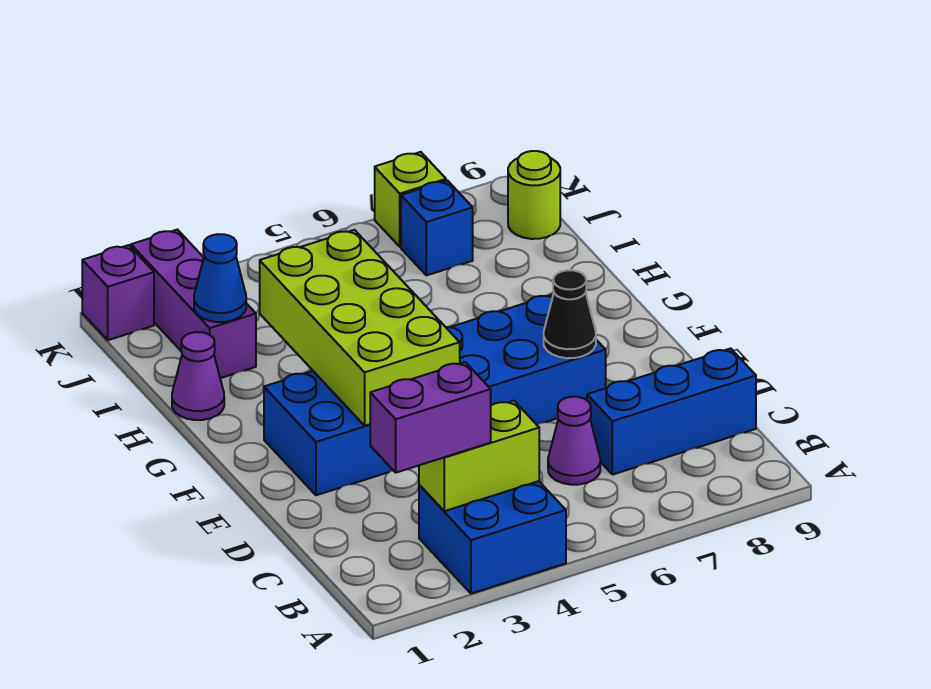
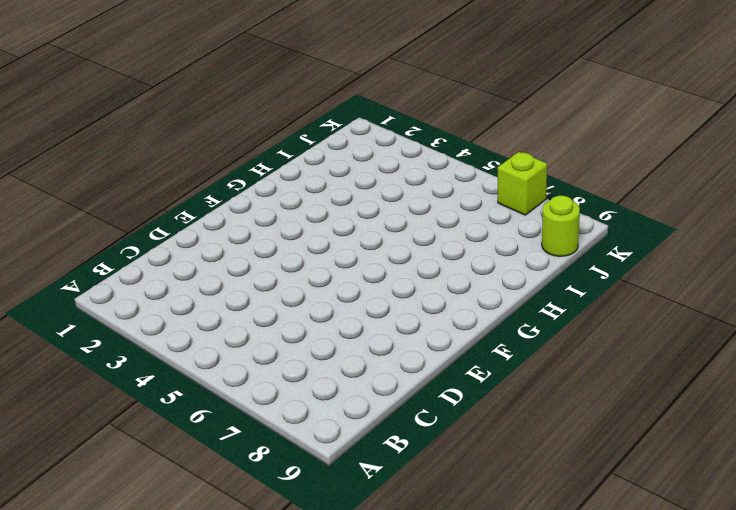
none -> blue brick A3:B4 level 1
none -> purple cone C6 level 1
none -> blue brick C7:C9 level 1

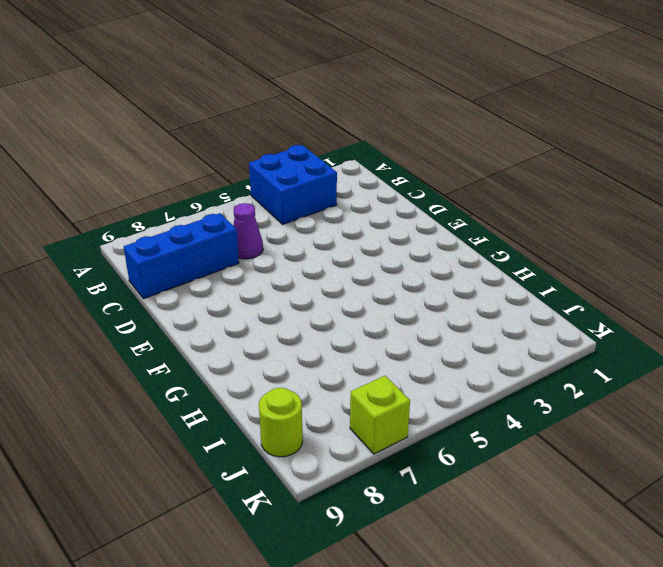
none -> blue brick E2:F7 level 1
none -> purple cone H1 level 1
none -> purple brick I2:K2 level 1

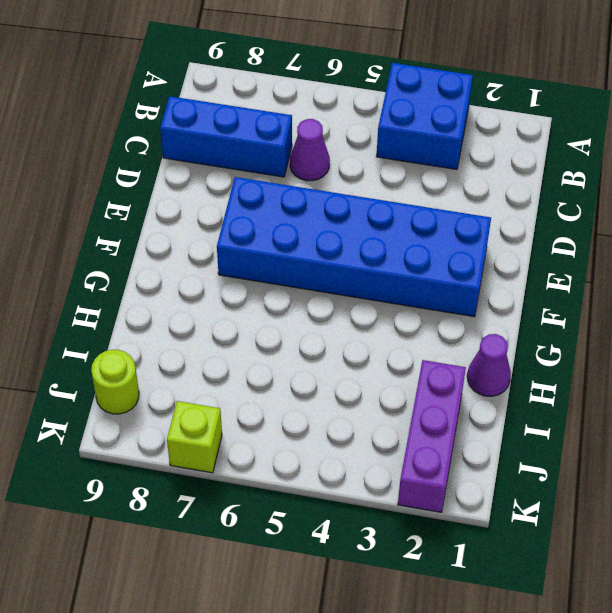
none -> blue brick J7 level 1
none -> purple brick K1 level 1
none -> lime brick B3:B4 level 2

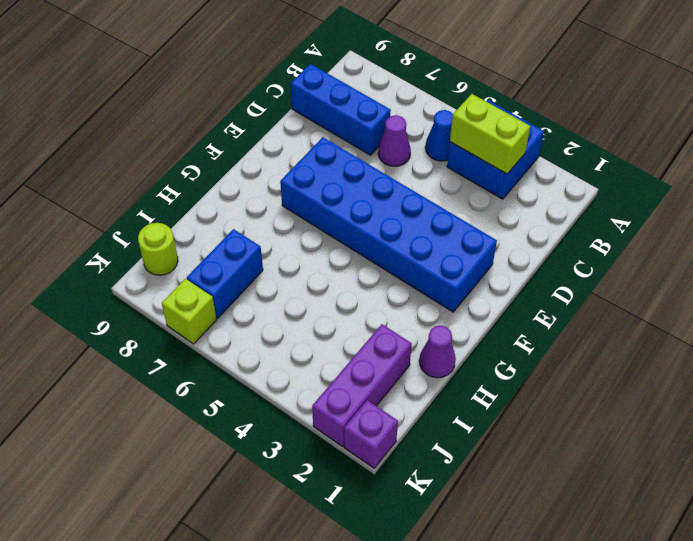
blue cone B5 level 1 -> blue cone I2 level 2
blue brick I7:J7 level 1 -> blue brick J7 level 1
none -> lime brick E3:H4 level 2
none -> black cone E7 level 2
none -> purple brick B2:B3 level 3

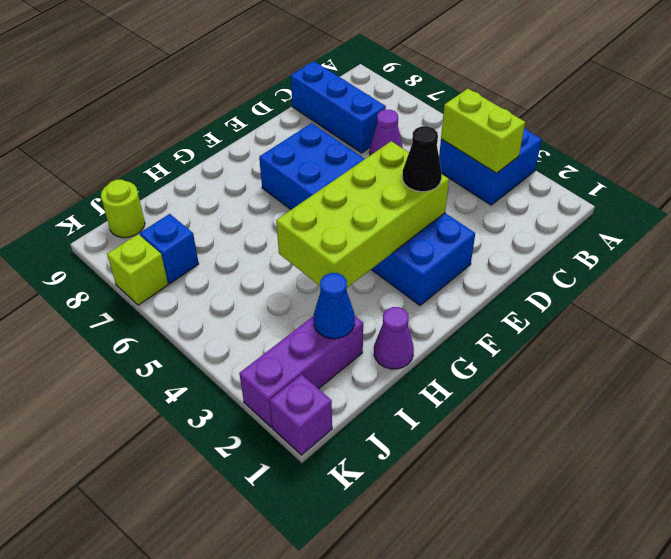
black cone E3 level 3 -> black cone E7 level 2
none -> purple brick B2:B3 level 3

